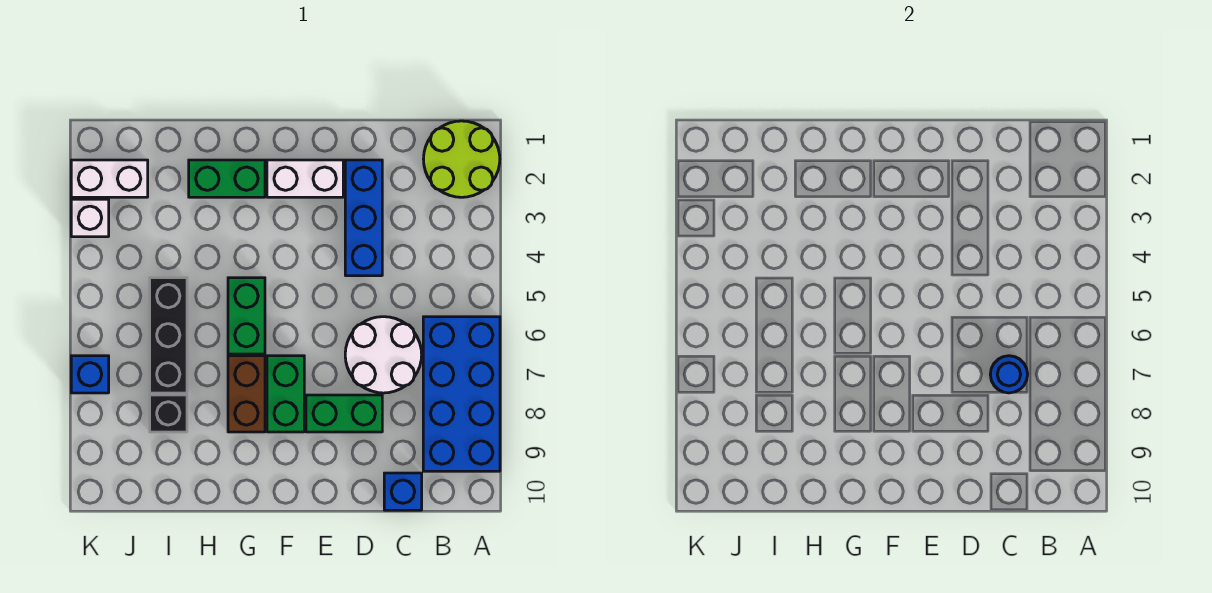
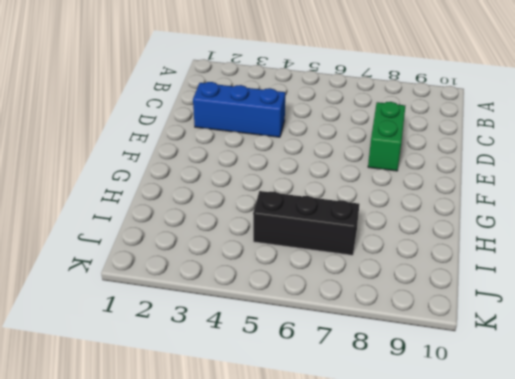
none -> lime round brick A1:B2 level 1
none -> blue brick A6:B9 level 1
none -> white round brick C6:D7 level 1

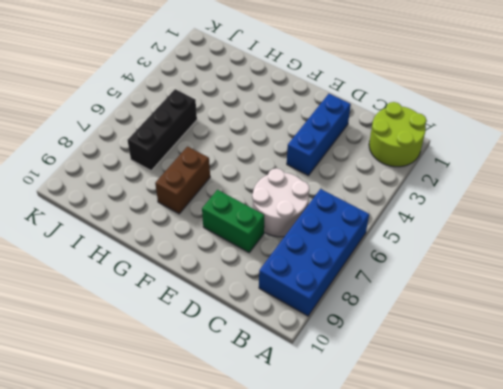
none -> blue brick C10 level 1
none -> white brick E2:F2 level 1
none -> green brick F7:F8 level 1

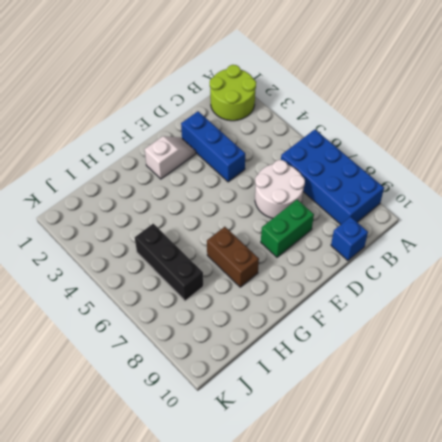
white slope E2:F2 level 1 top F -> white brick E2:F2 level 1
none -> green brick F7:F8 level 1
none -> green brick G2:H2 level 1
none -> green brick G5:G6 level 1

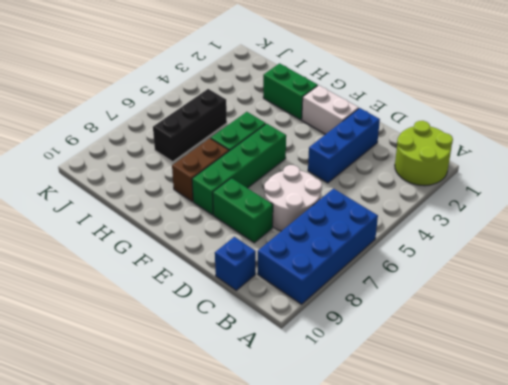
green brick F5:F8 level 1 -> green brick F7:F8 level 1
none -> black brick I8 level 1
none -> white brick J2:K2 level 1
none -> white brick K3 level 1

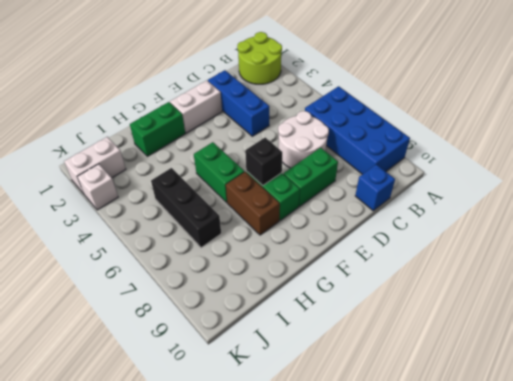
black brick F7 level 2 -> black brick I8 level 1
none -> blue brick K7 level 1
none -> blue round brick C7 level 2

